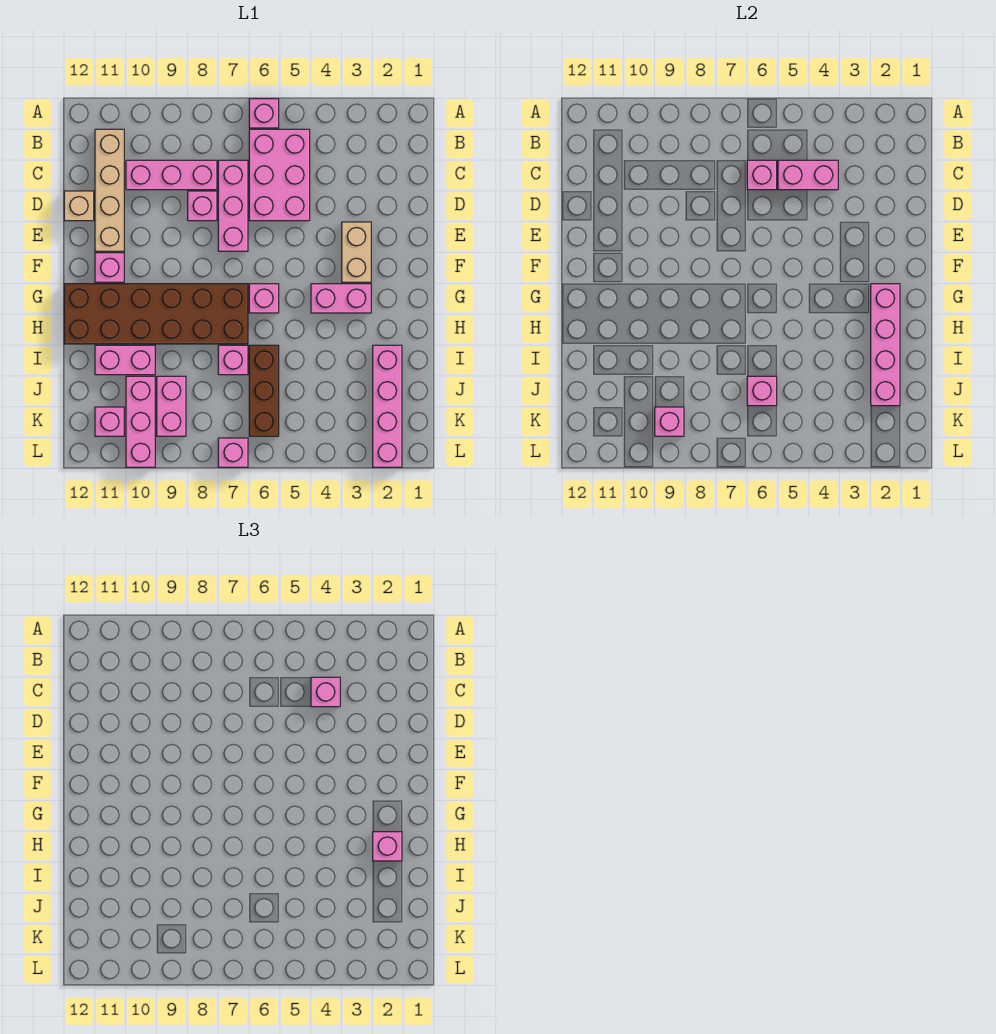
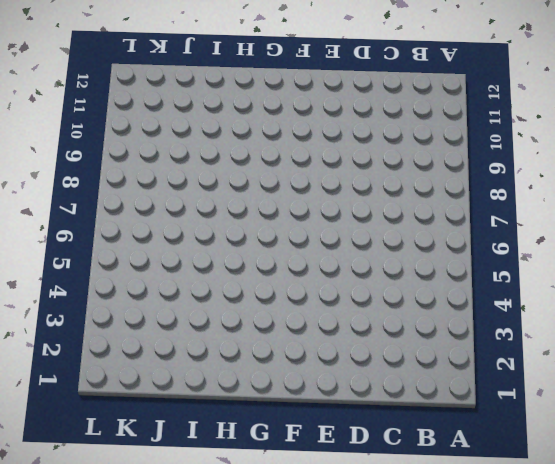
none -> pink brick A6 level 1
none -> pink brick B5:D6 level 1
none -> tan brick B11:E11 level 1

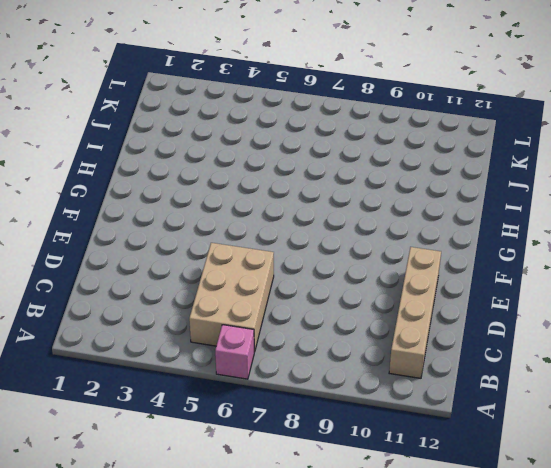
tan brick B5:D6 level 1 -> pink brick B5:D6 level 1
none -> pink brick C7:E7 level 1
none -> pink brick C8:C10 level 1
none -> pink brick D8 level 1

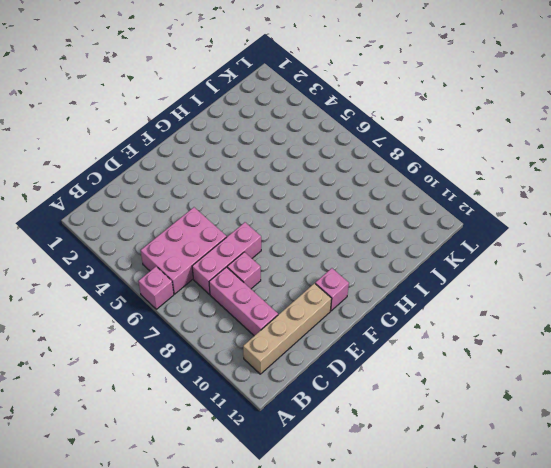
none -> tan brick D12 level 1
none -> tan brick E3:F3 level 1
none -> pink brick G3:G4 level 1

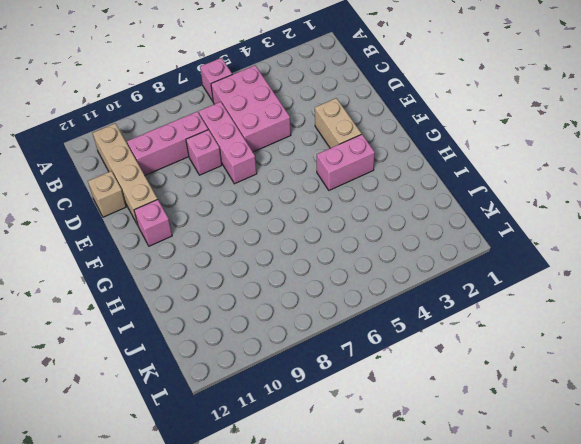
none -> pink brick G6 level 1
none -> brown brick G7:H12 level 1
none -> pink brick I2:L2 level 1

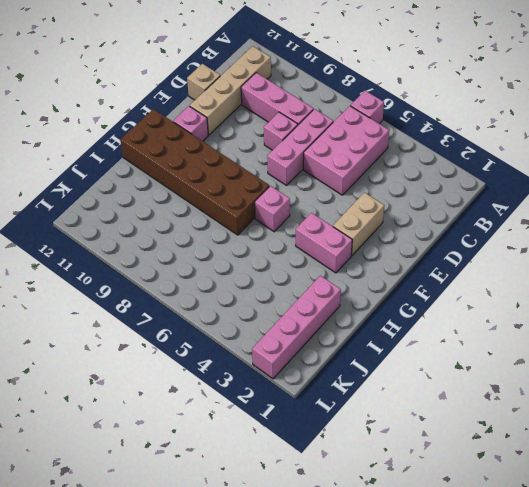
none -> brown brick I6:K6 level 1
none -> pink brick I7 level 1
none -> pink brick I10:I11 level 1

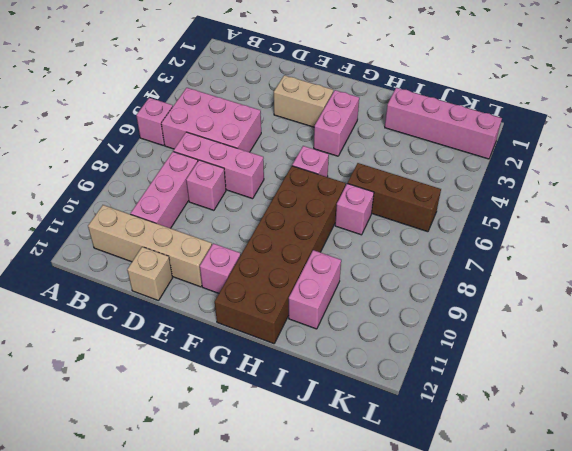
none -> pink brick J9:K9 level 1
none -> pink brick J10:L10 level 1
none -> pink brick K11 level 1

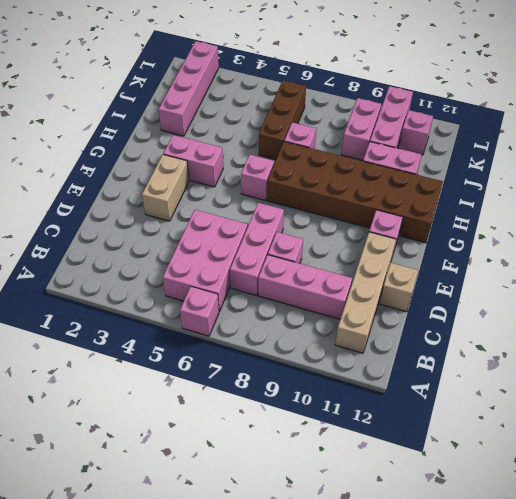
none -> pink brick L7 level 1
none -> pink brick C4:C5 level 2
none -> pink brick C6 level 2

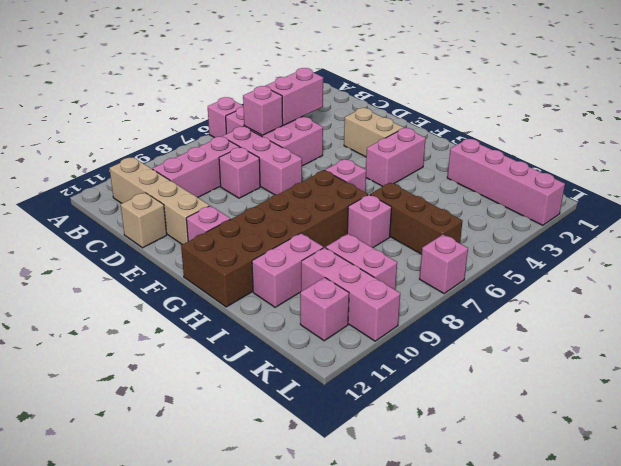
none -> pink brick G2:J2 level 2
none -> pink brick J6 level 2
none -> pink brick K9 level 2

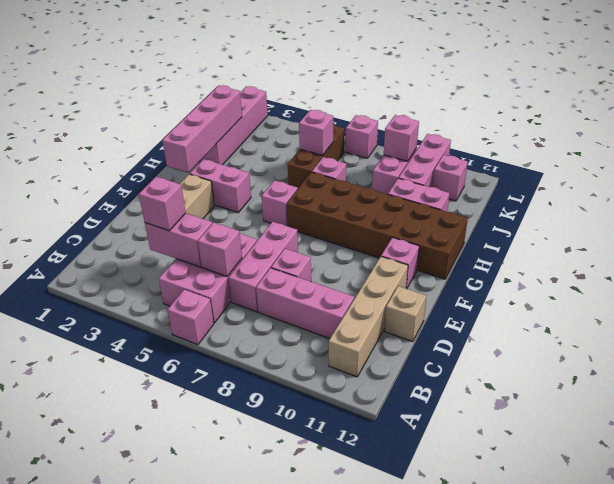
none -> pink brick H2 level 3

